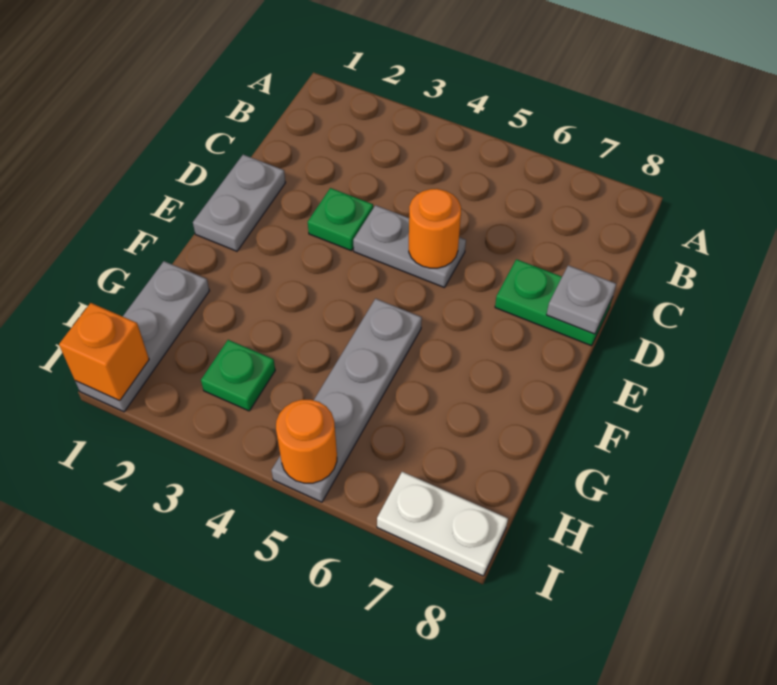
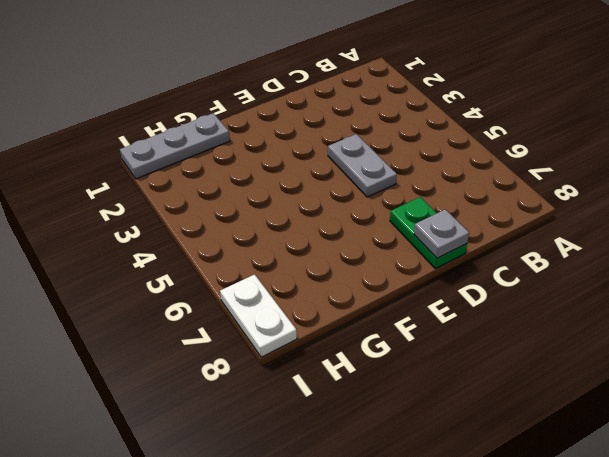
none -> grey plate D1:E1 level 1
none -> green plate D3 level 1
none -> grey plate F5:I5 level 1

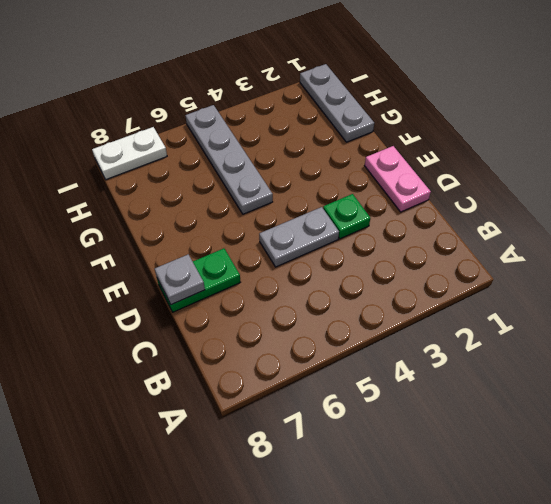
pink plate D1:E1 level 1 -> grey plate D1:E1 level 1
none -> green plate H3 level 1
none -> orange round brick D5 level 2
none -> orange brick I1 level 2

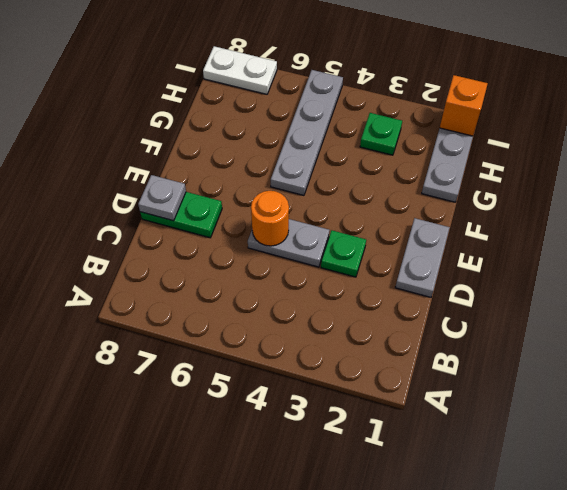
none -> orange round brick I5 level 2

